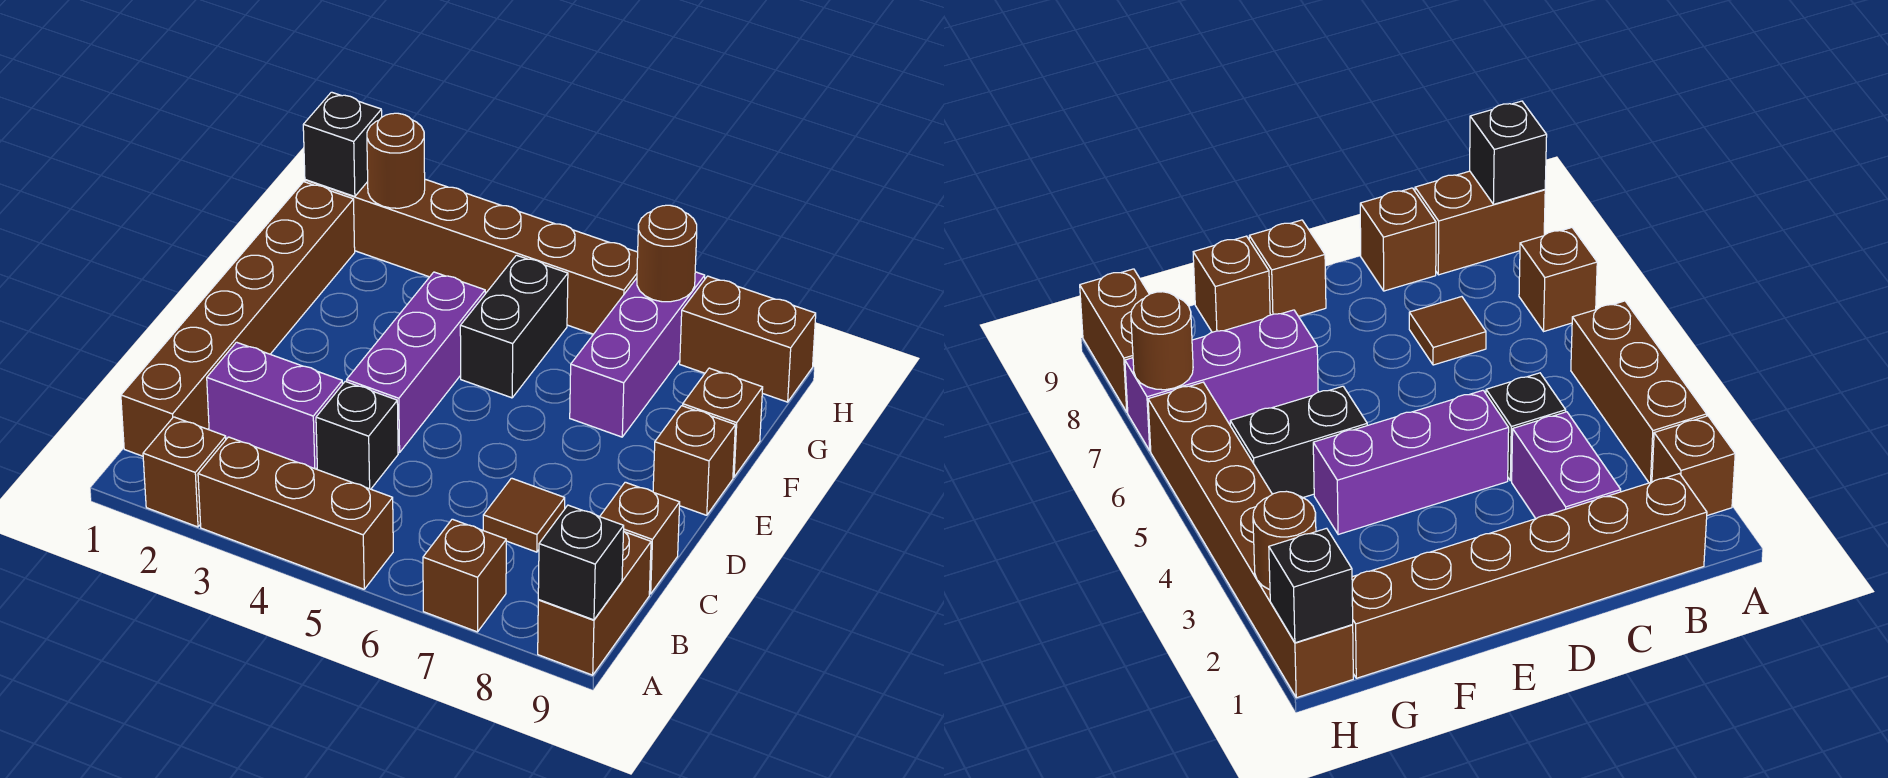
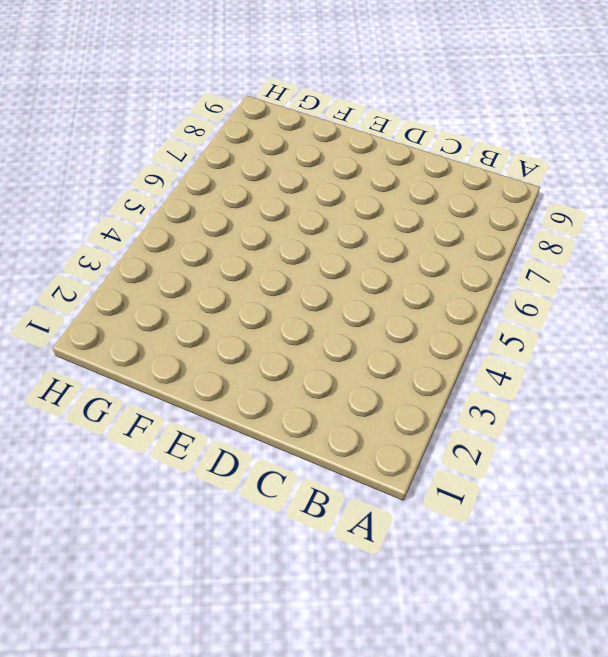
none -> brown brick A2 level 1
none -> brown brick A3:A5 level 1
none -> brown brick A7 level 1

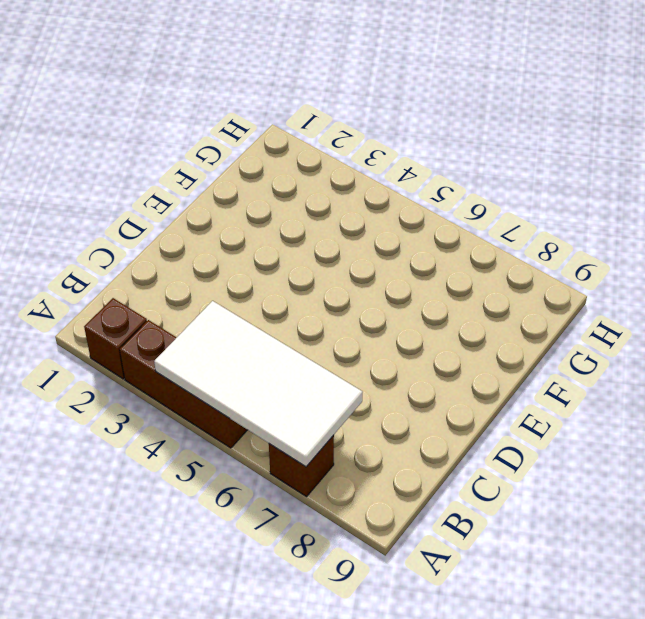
white tile A4:B7 level 2 -> none
none -> brown brick A9:B9 level 1
none -> brown brick B1:G1 level 1
none -> purple brick C2:C3 level 1

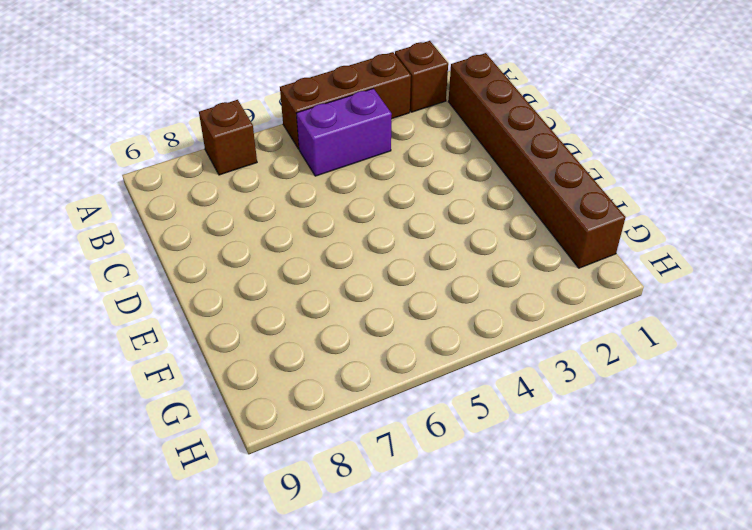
purple brick B4:B5 level 1 -> purple brick C2:C3 level 1
none -> brown brick A9:B9 level 1
none -> black brick C4 level 1
none -> brown tile C7 level 1

